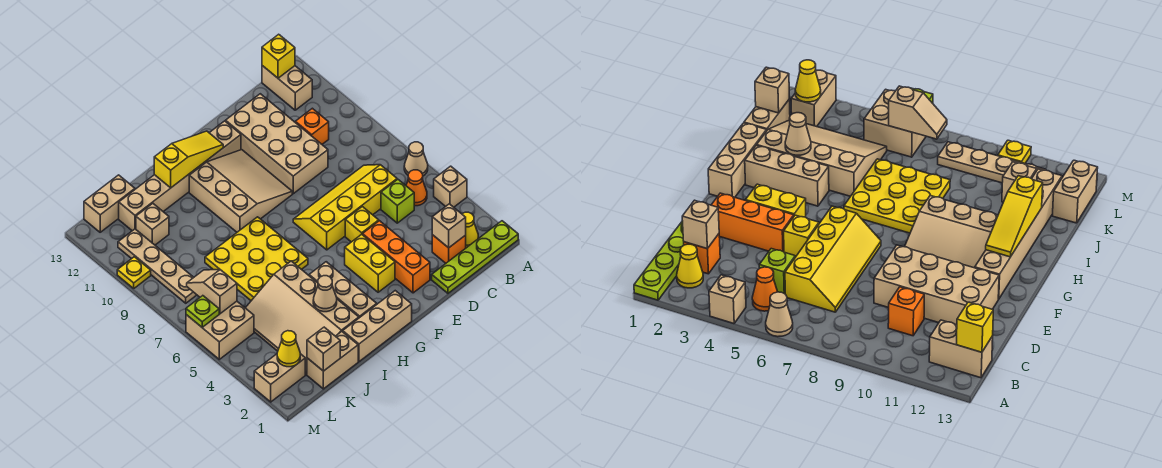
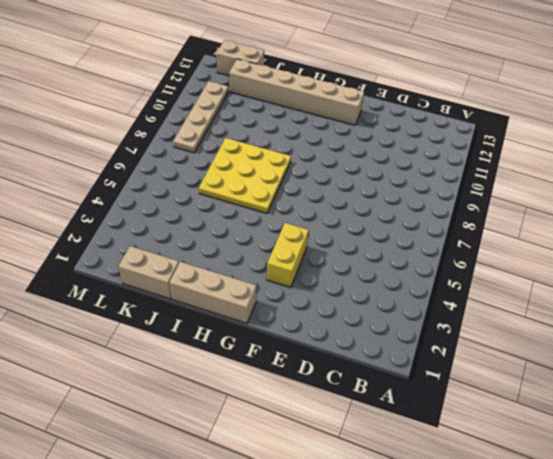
none -> lime plate A1:D1 level 1
none -> tan brick A4 level 1
none -> tan cone A6 level 1
none -> yellow cone B2 level 1

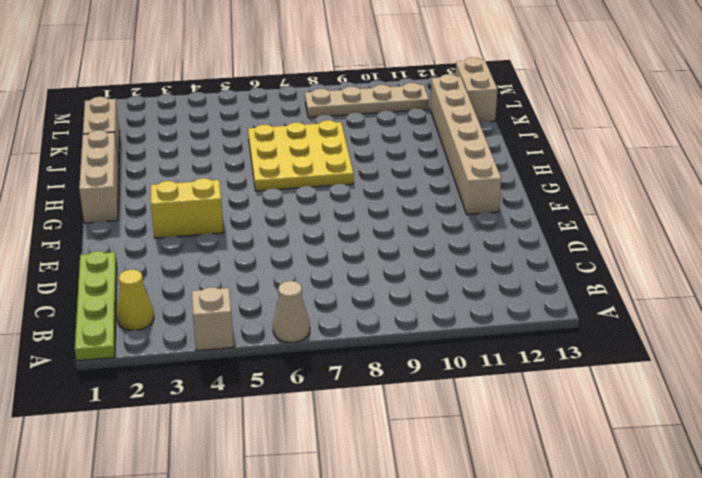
none -> orange cone B5 level 1
none -> tan brick B12:B13 level 1
none -> orange brick C2 level 1
none -> lime brick C5 level 1

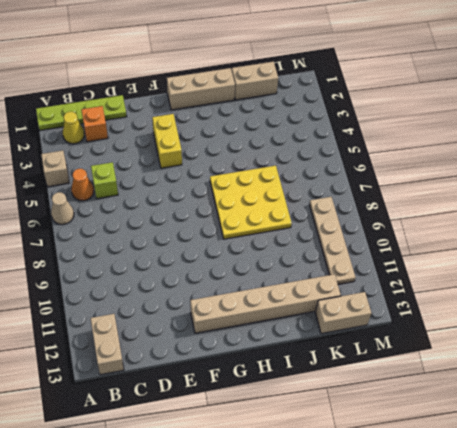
none -> yellow slope C6:F7 level 1 top 6
none -> orange brick C10 level 1
none -> tan brick D9:E12 level 1
none -> orange brick E2:E4 level 1

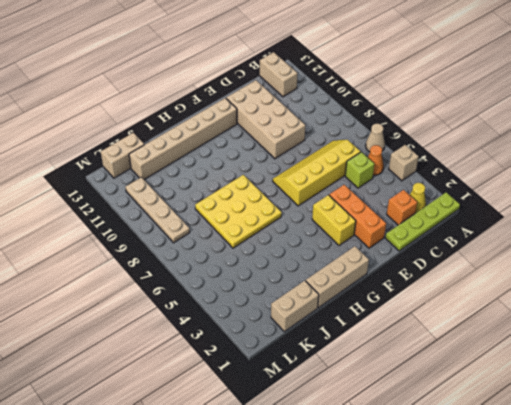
none -> orange brick C10 level 1
none -> yellow brick E5 level 1
none -> tan slope F9:H11 level 1 top H
none -> tan brick H2:H4 level 1

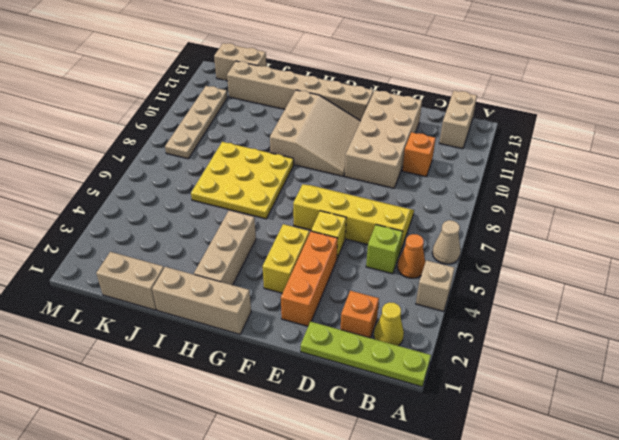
none -> tan slope I2:K5 level 1 top I
none -> tan brick K11 level 1
none -> tan brick L2:M2 level 1
none -> tan brick L5:M6 level 1

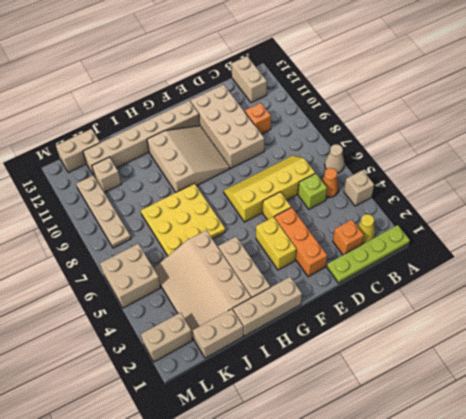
none -> yellow plate M10 level 1
none -> yellow brick B13 level 2
none -> tan brick C2 level 2
none -> yellow slope G12:I12 level 2 top I

